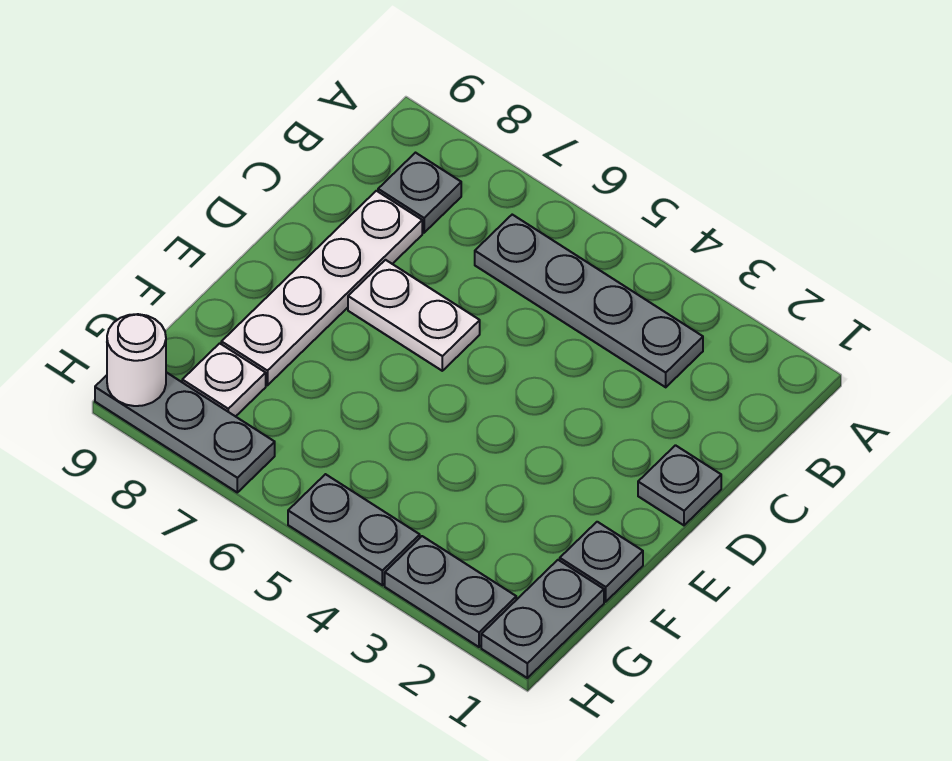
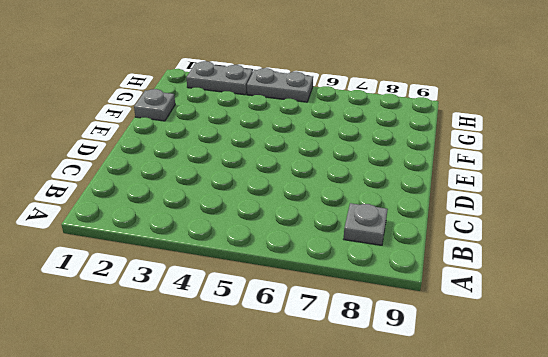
none -> grey plate B3:B6 level 1
none -> white plate C8:F8 level 1
none -> grey plate D1 level 1

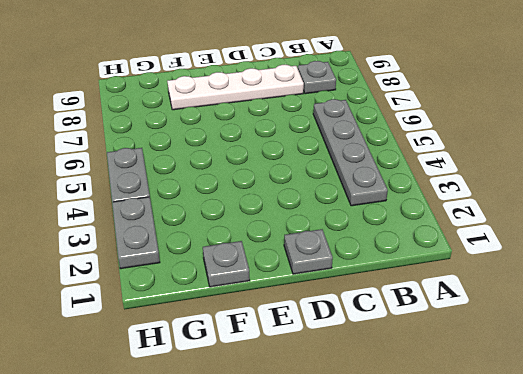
none -> white plate D6:D7 level 1
none -> grey plate G1:H1 level 1
none -> white plate G8 level 1

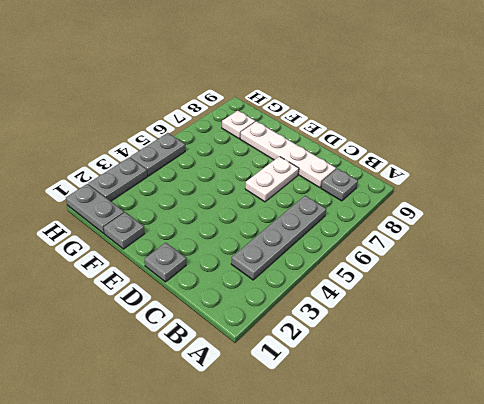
none -> grey plate H7:H9 level 1
none -> white round brick H9 level 2

